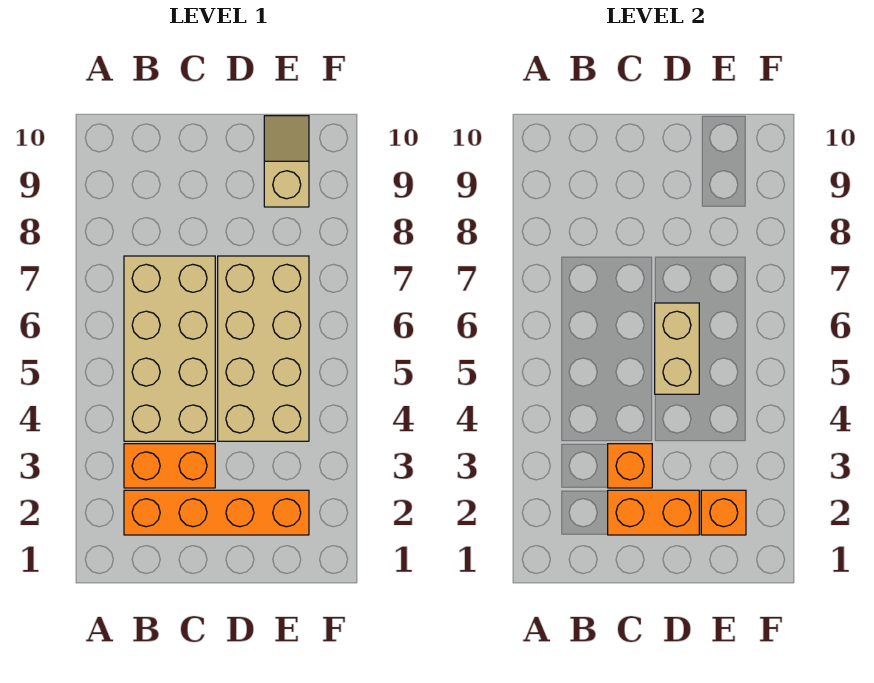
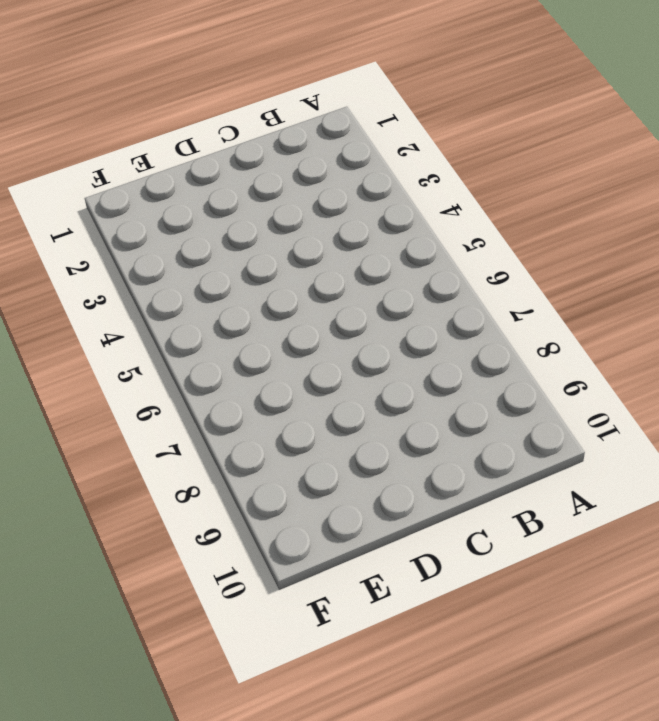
none -> orange brick B2:E2 level 1
none -> orange brick B3:C3 level 1

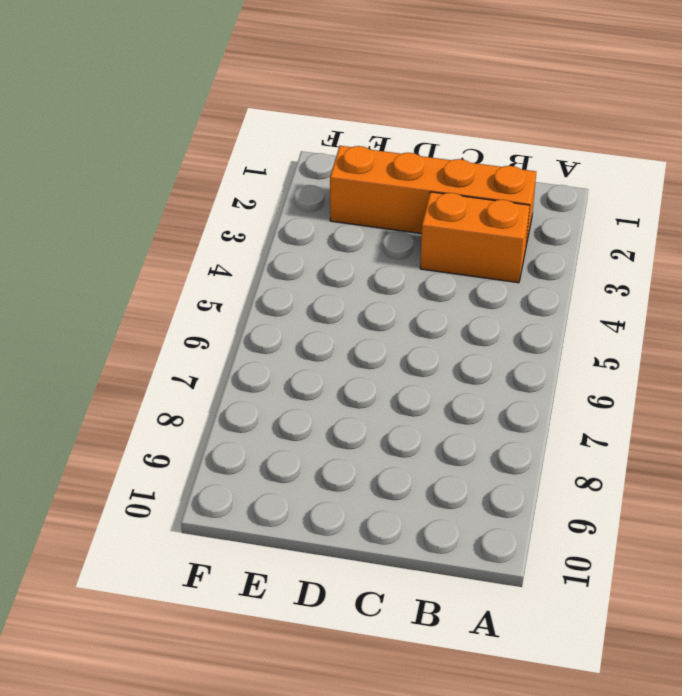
none -> tan brick B4:C7 level 1
none -> tan brick D4:E7 level 1

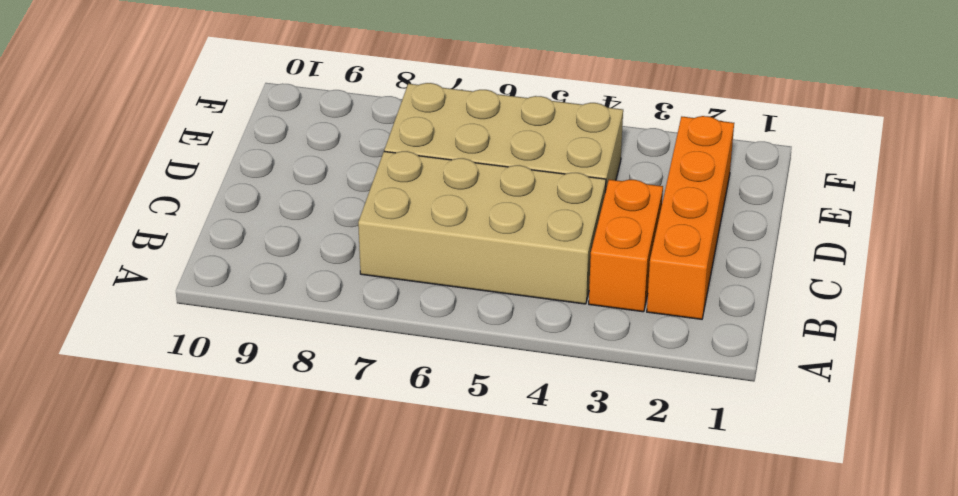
none -> tan slope E9:E10 level 1 top 9
none -> orange brick C2:D2 level 2

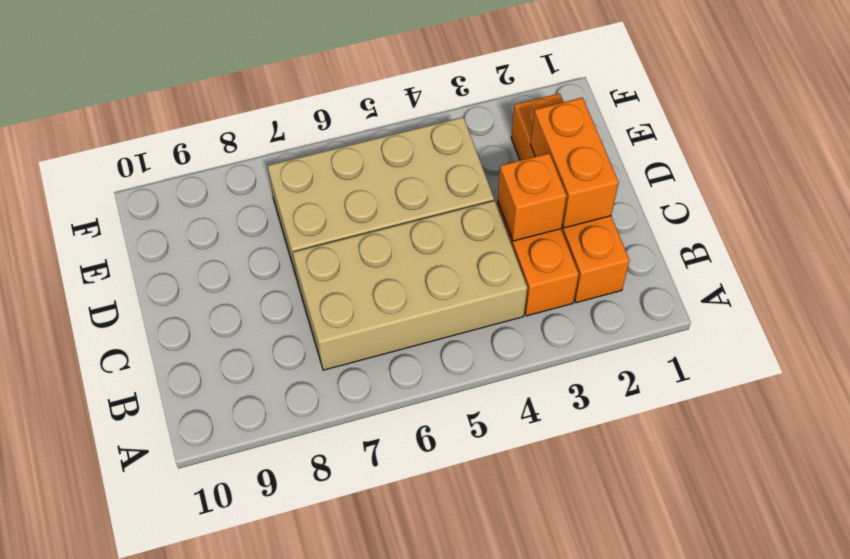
none -> tan slope E9:E10 level 1 top 9
none -> tan brick D5:D6 level 2

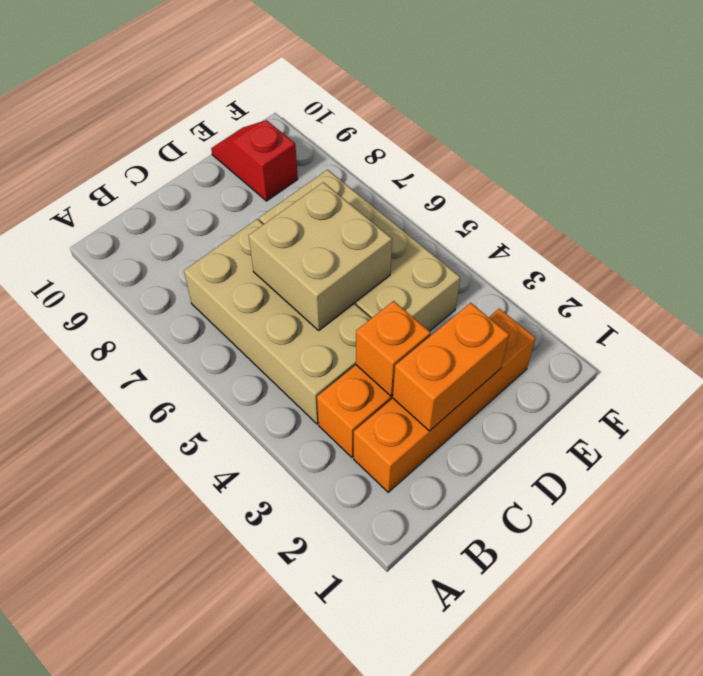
tan brick C5:D6 level 2 -> tan brick D5:D6 level 2
red slope E9:E10 level 1 top 9 -> tan slope E9:E10 level 1 top 9
none -> orange brick E2 level 2

